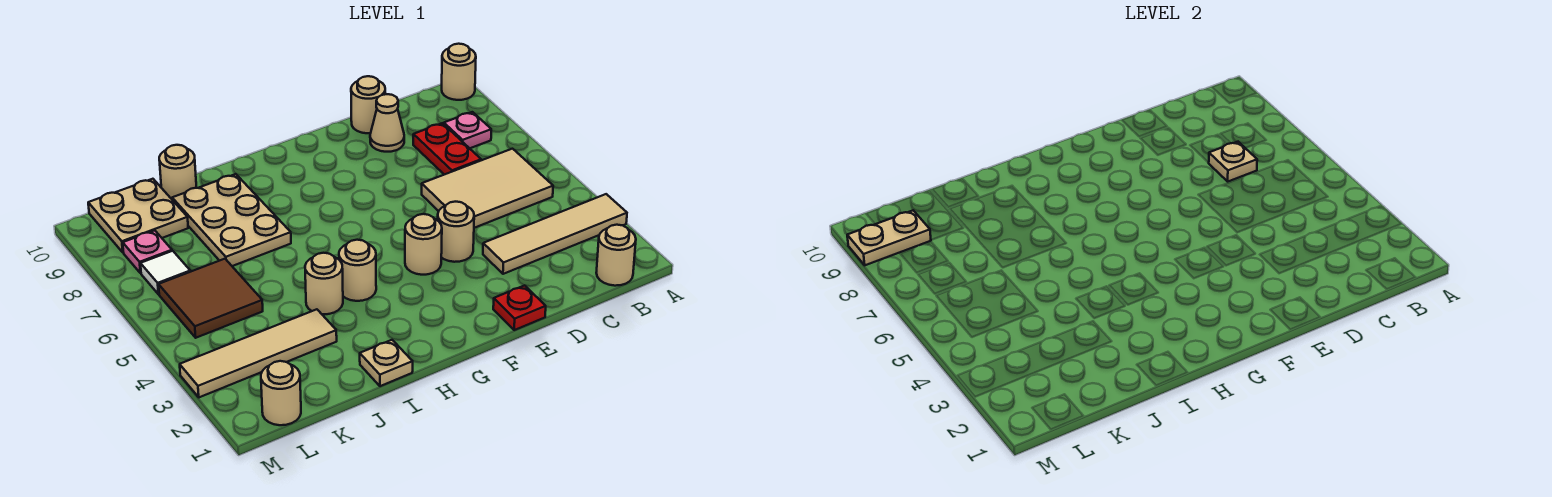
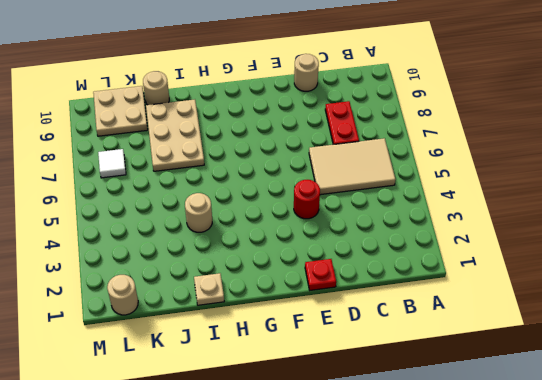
red round brick E4 level 1 -> tan round brick E4 level 1
none -> tan tile A3:D3 level 1
none -> tan round brick A10 level 1
none -> tan round brick B1 level 1

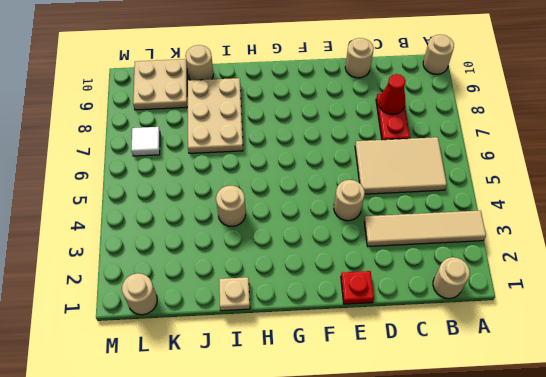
red cone C8 level 2 -> none
none -> pink plate B8 level 1
none -> tan cone D9 level 1
none -> tan round brick F4 level 1

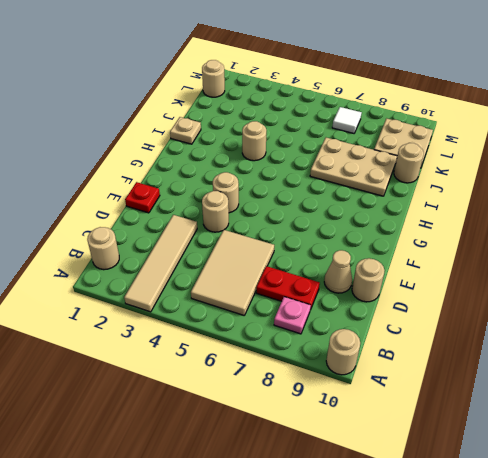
none -> tan round brick H4 level 1
none -> tan tile J3:M3 level 1
none -> brown tile K5:L6 level 1

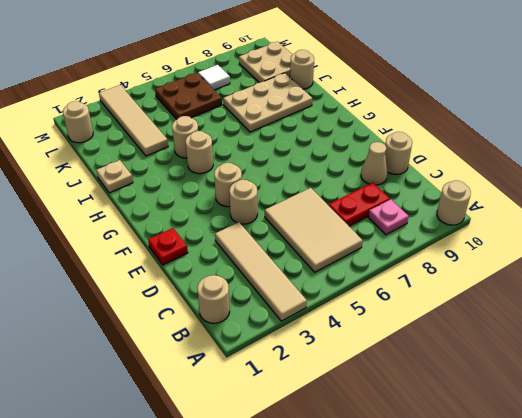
brown plate K5:L6 level 1 -> brown tile K5:L6 level 1
none -> pink plate L8 level 1
none -> tan plate C7 level 2
none -> tan plate L9:M9 level 2

